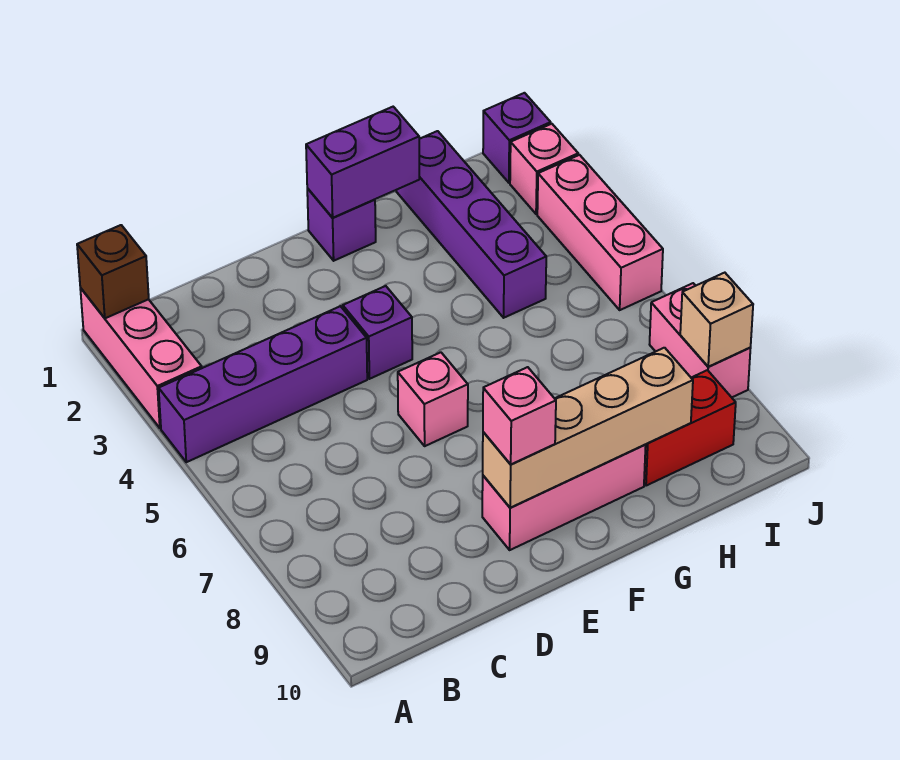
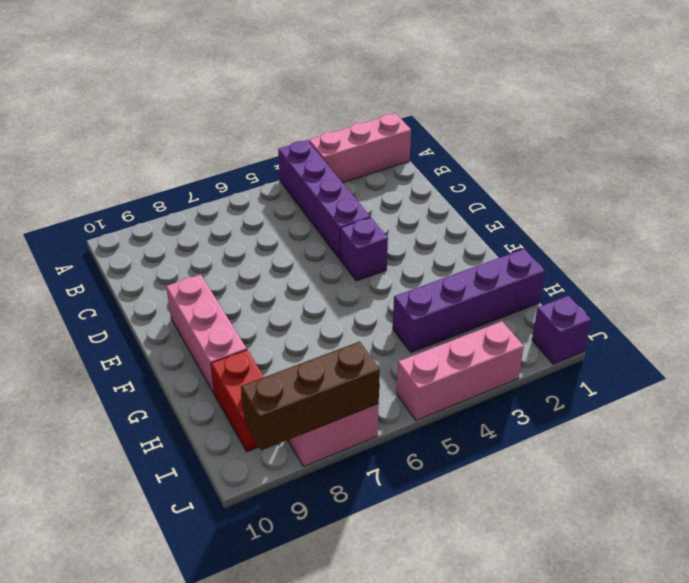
brown brick J7:J9 level 2 -> tan brick J8 level 2
none -> pink brick E6 level 1
none -> purple brick F1 level 1
none -> pink brick J2 level 1

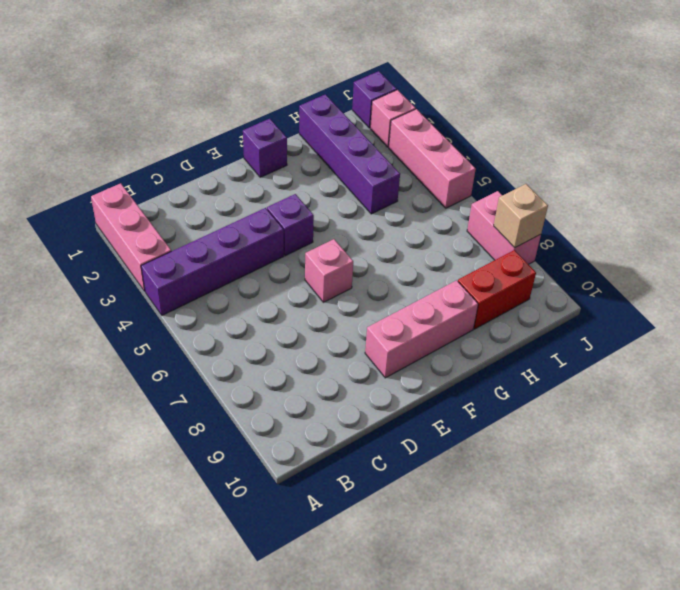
none -> brown brick A1 level 2
none -> tan brick E9:H9 level 2
none -> purple brick F1:G1 level 2

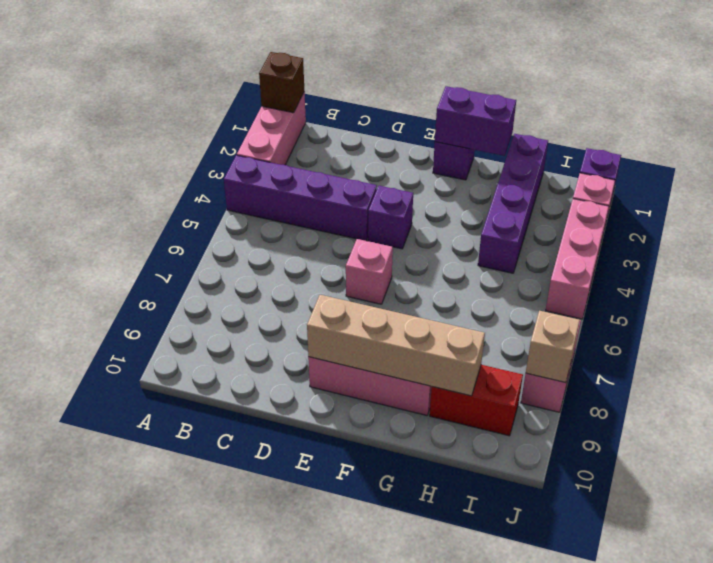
none -> pink brick E9 level 3

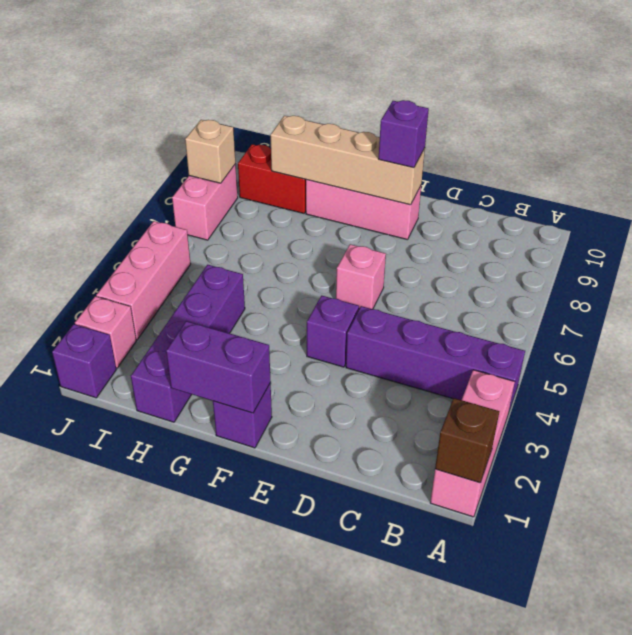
purple brick E9 level 3 -> pink brick E9 level 3

